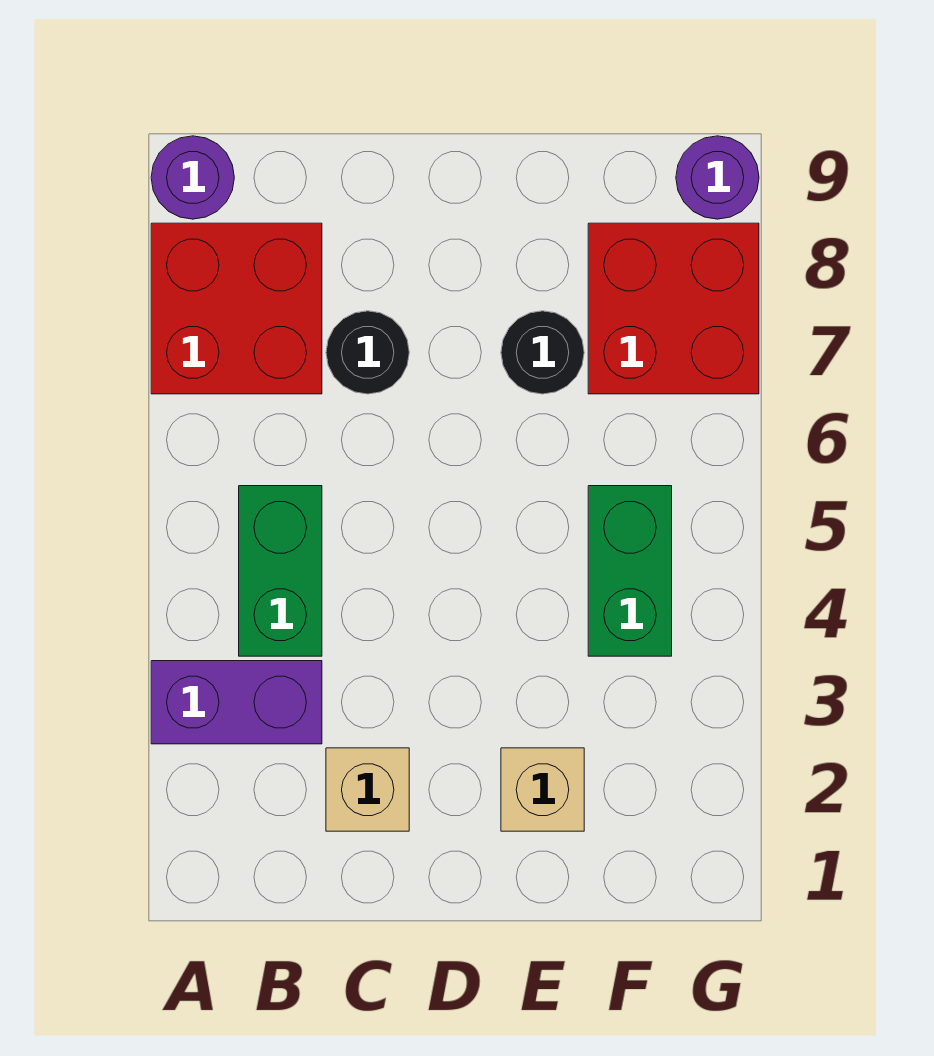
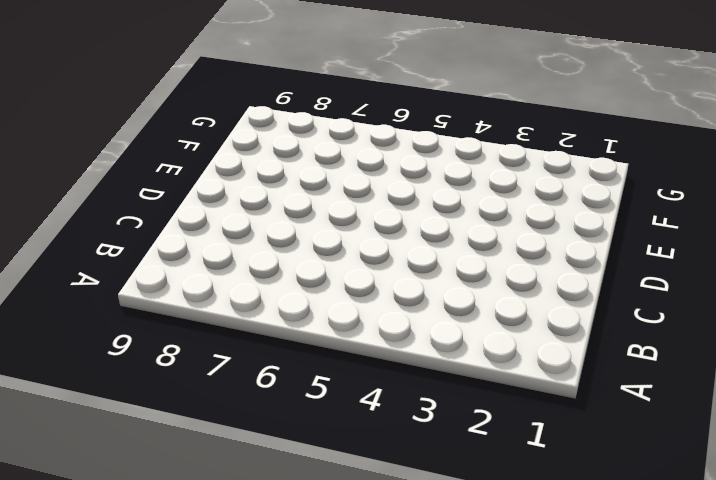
none -> purple brick A3:B3 level 1
none -> red brick A7:B8 level 1

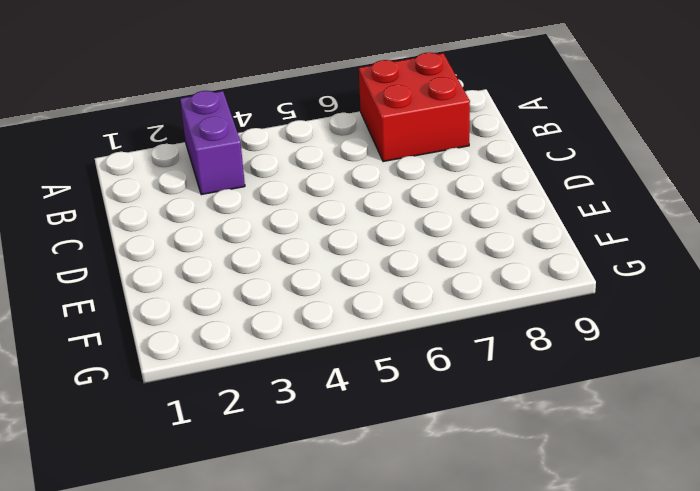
none -> purple round brick A9 level 1
none -> green brick B4:B5 level 1

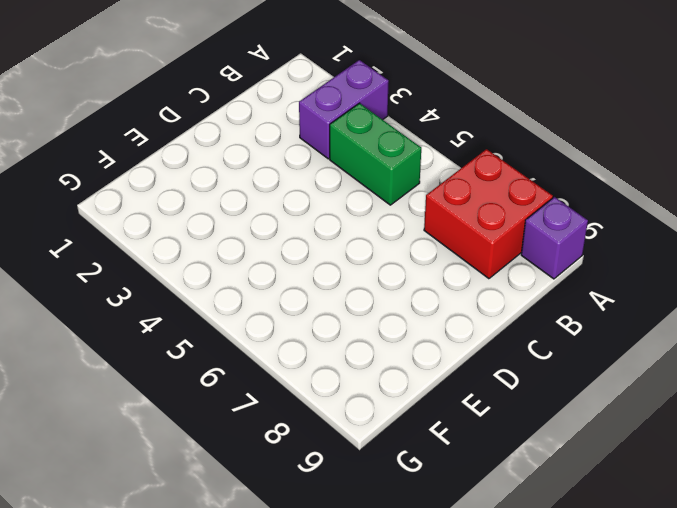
purple brick A9 level 1 -> purple round brick A9 level 1
none -> tan brick C2 level 1
none -> black round brick C7 level 1

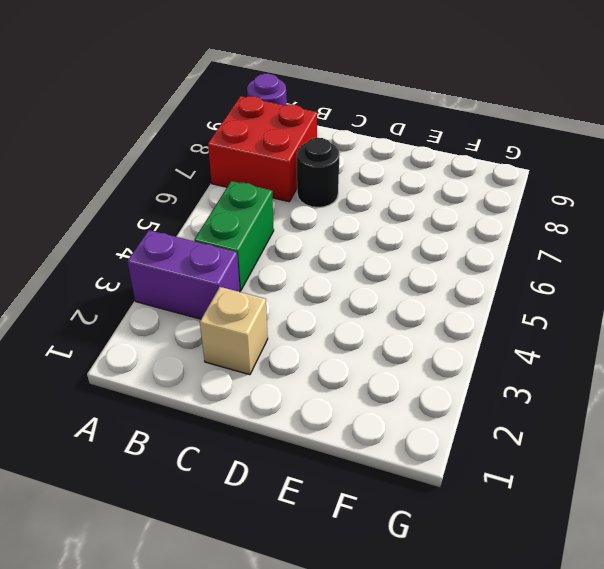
none -> tan brick E2 level 1
none -> black round brick E7 level 1

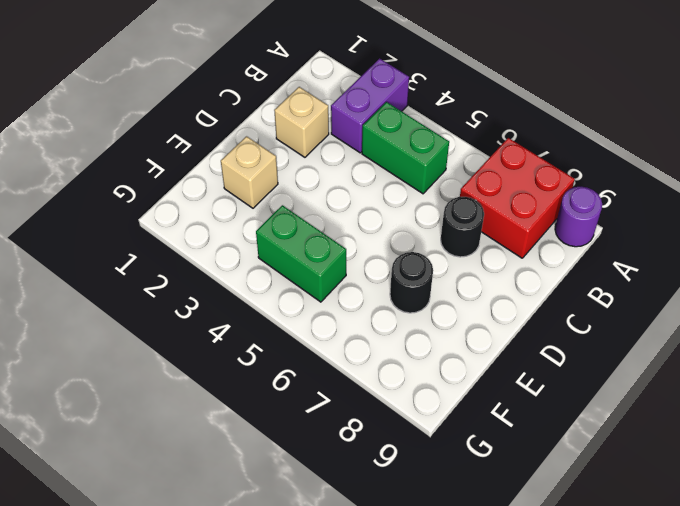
none -> red brick F7:G8 level 1
none -> purple round brick G9 level 1

